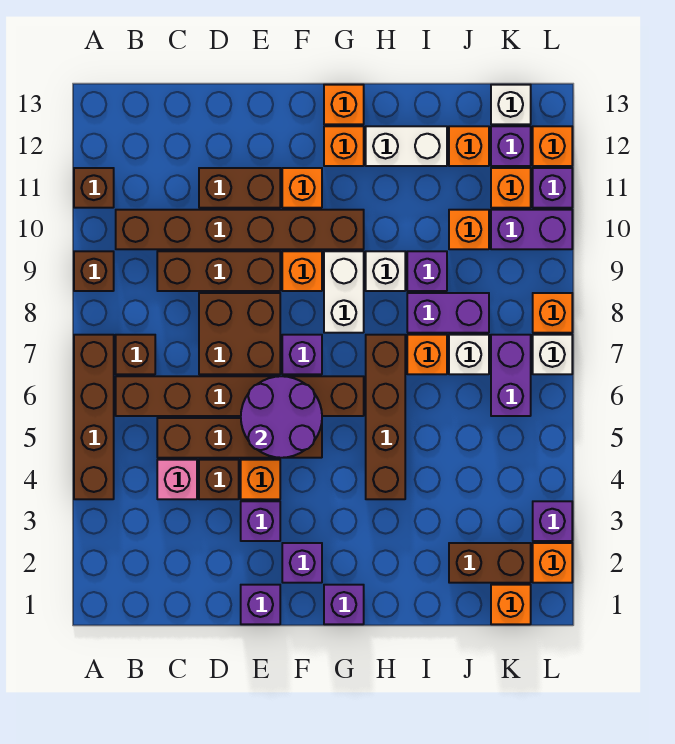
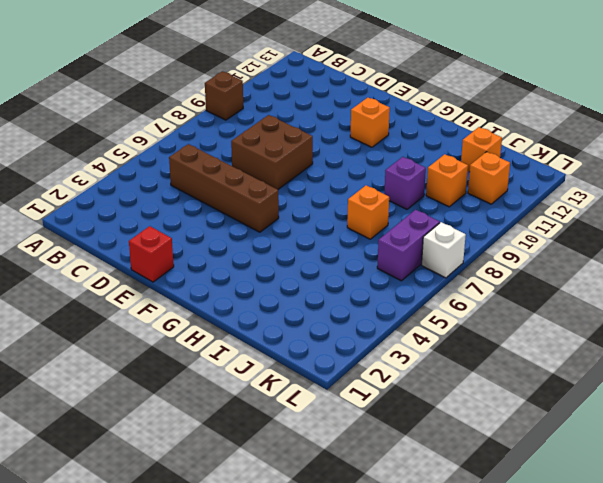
red brick E1 level 1 -> purple brick E1 level 1
none -> brown brick A4:A7 level 1
none -> brown brick A11 level 1
none -> brown brick B6:G6 level 1
none -> brown brick B7 level 1

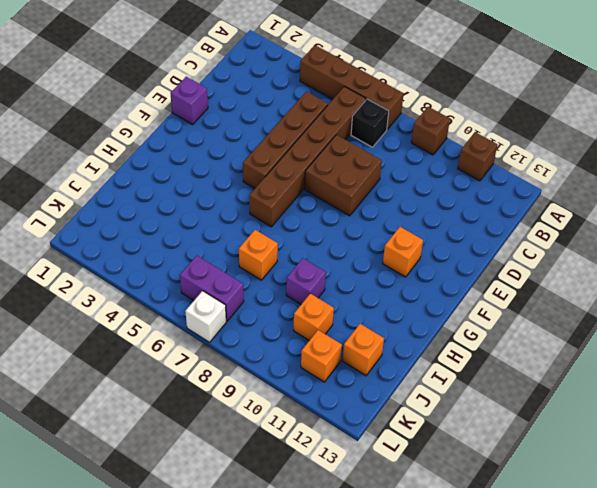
black brick B7 level 1 -> brown brick B7 level 1
none -> brown brick B10:G10 level 1
none -> pink brick C4 level 1
none -> brown brick C9:E9 level 1
none -> brown brick D4 level 1

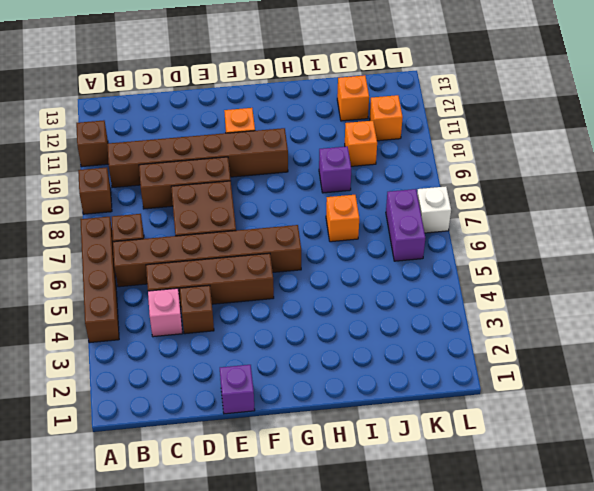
none -> brown brick D11:E11 level 1
none -> purple brick E3 level 1
none -> orange brick E4 level 1
none -> purple brick F2 level 1

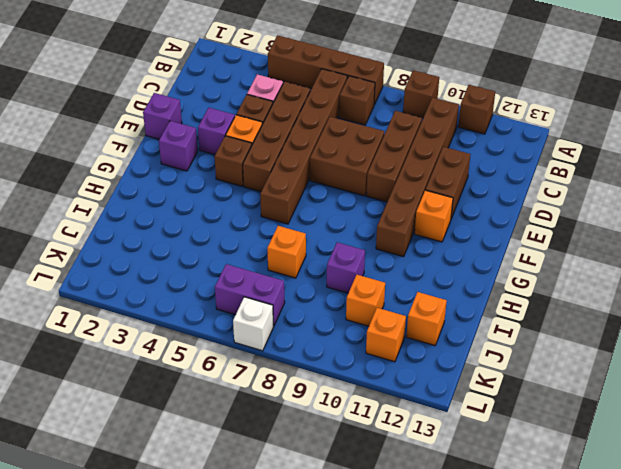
brown brick F4 level 1 -> none
none -> purple brick F7 level 1
none -> orange brick F9 level 1
none -> purple brick G1 level 1
none -> white brick G8:G9 level 1

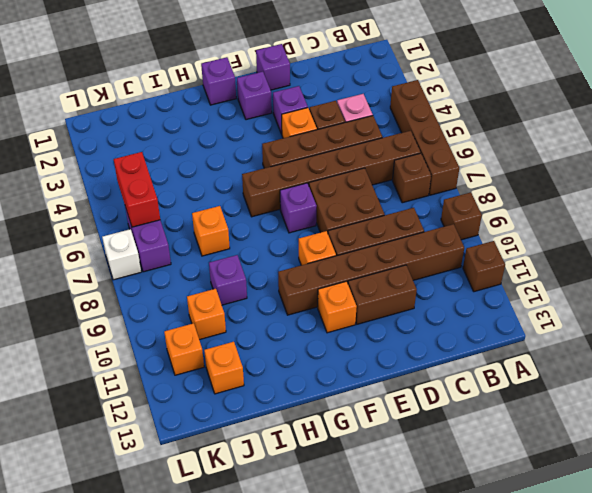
red brick K5:K6 level 2 -> none
none -> white brick G8:G9 level 1
none -> orange brick G12 level 1
none -> orange brick G13 level 1
none -> brown brick H4:H7 level 1

